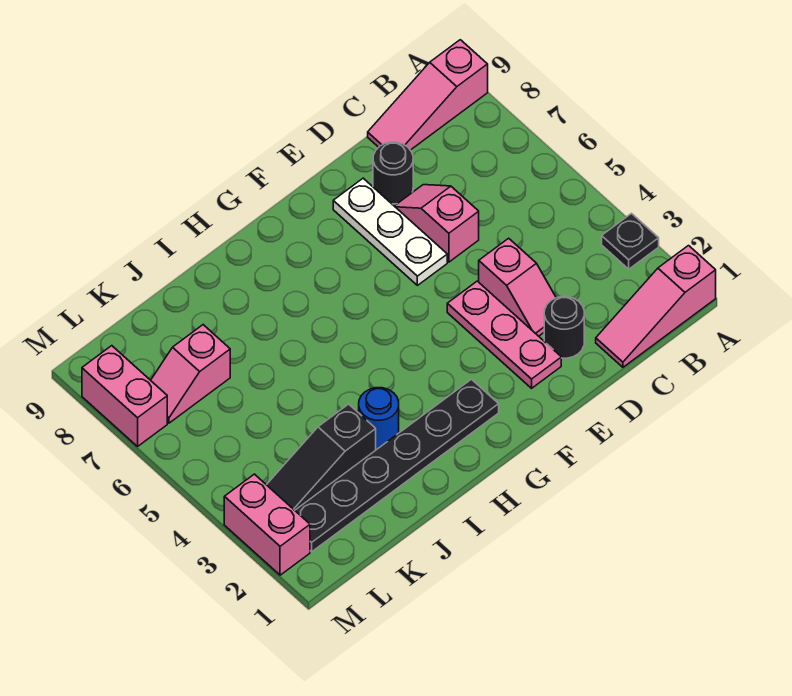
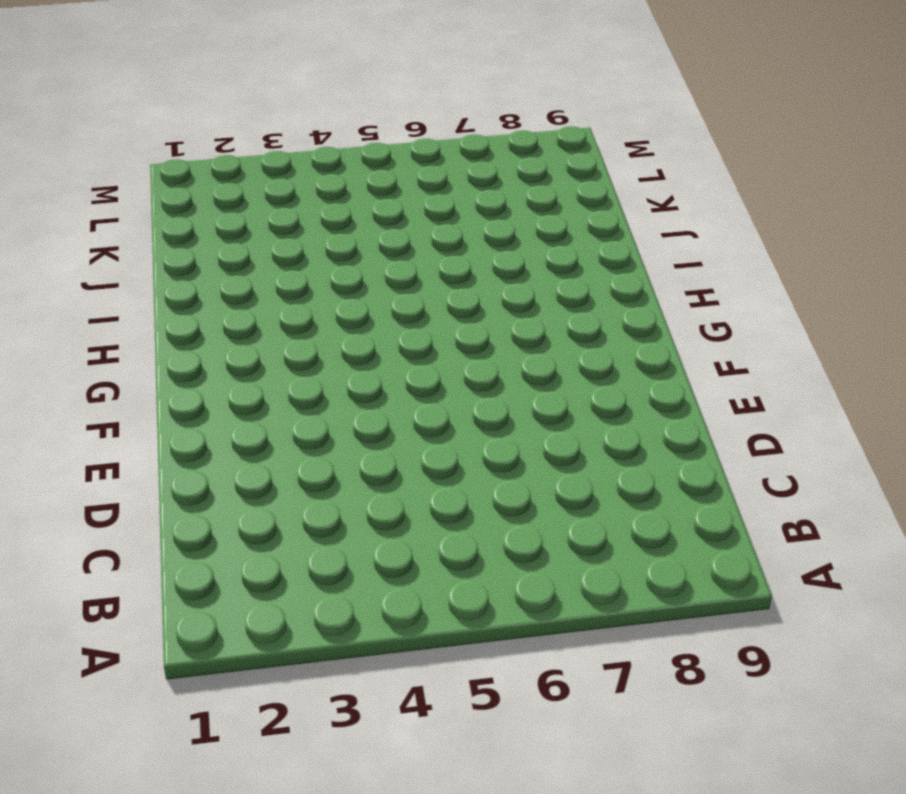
none -> pink slope A1:C1 level 1 top A
none -> black plate A3 level 1
none -> pink slope A9:C9 level 1 top A

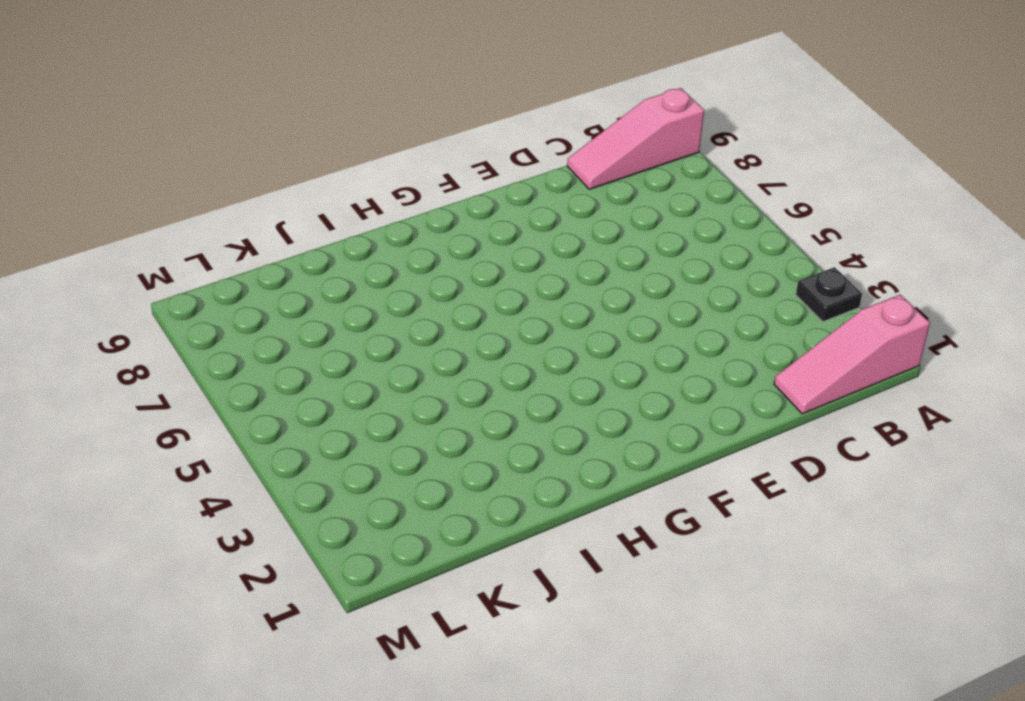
none -> black round brick D2 level 1
none -> pink slope D3:D4 level 1 top 4
none -> pink slope D6:D7 level 1 top 6

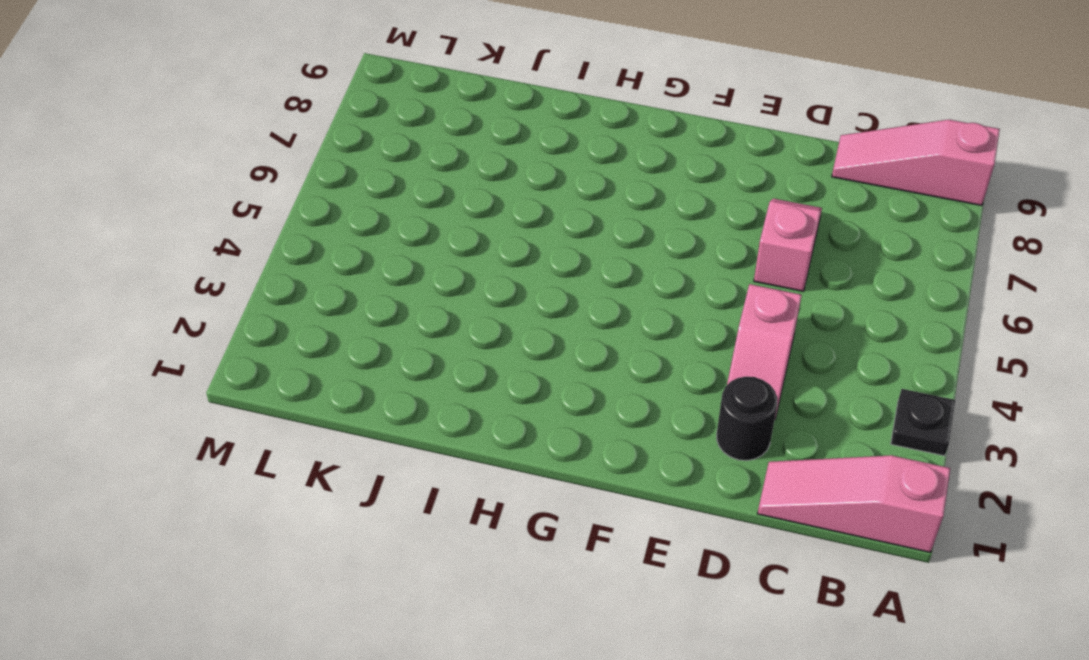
none -> black round brick D8 level 1
none -> pink plate E2:E4 level 1
none -> white plate E6:E8 level 1

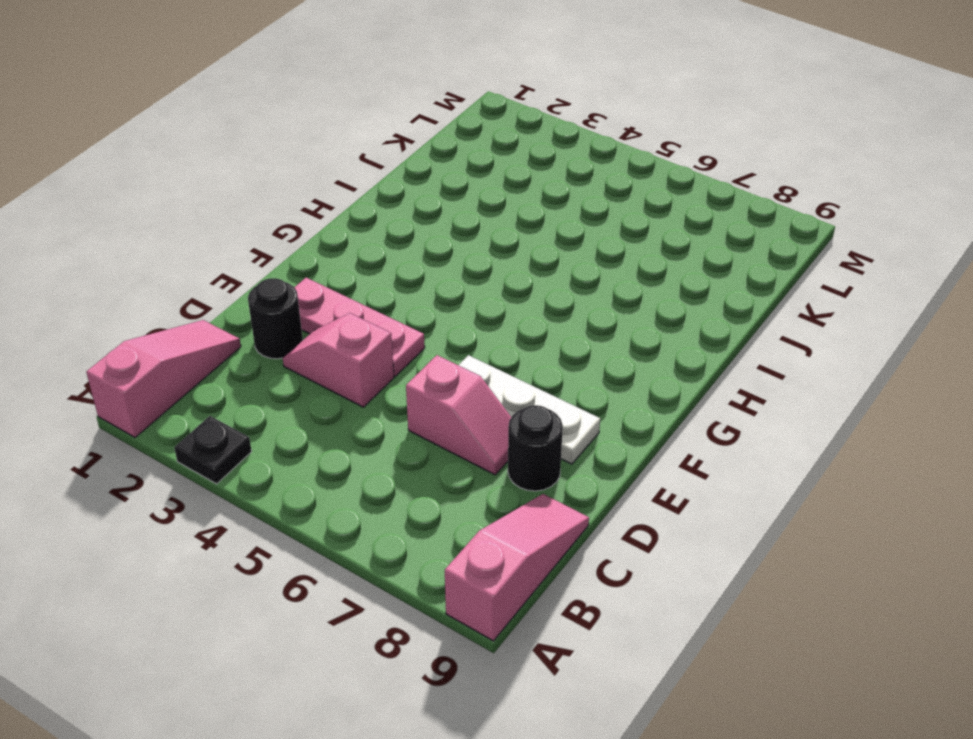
none -> black plate G2:L2 level 1
none -> blue round brick I3 level 1
none -> black slope J3:L3 level 1 top J

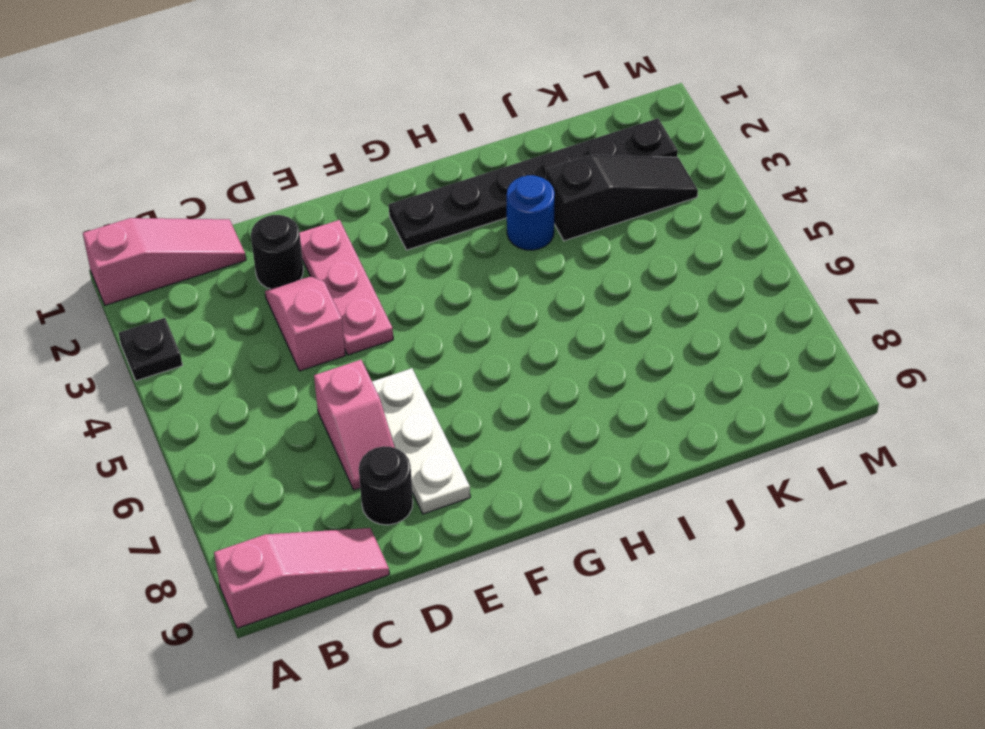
none -> pink slope K7:L7 level 1 top K
none -> pink brick M2:M3 level 1
none -> pink brick M7:M8 level 1

